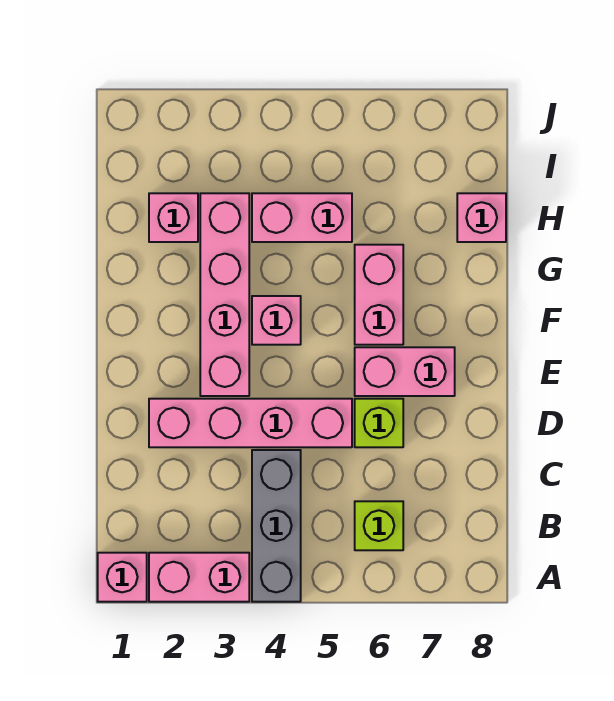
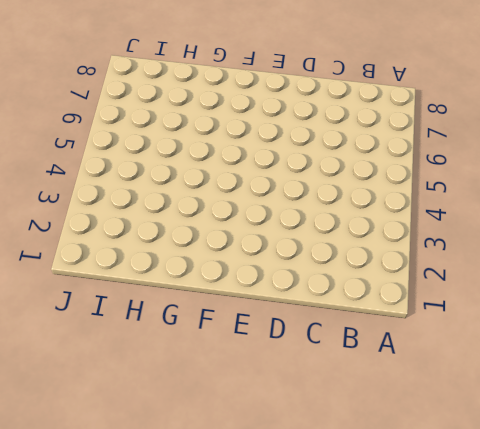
none -> pink brick A1 level 1
none -> pink brick A2:A3 level 1
none -> grey brick A4:C4 level 1

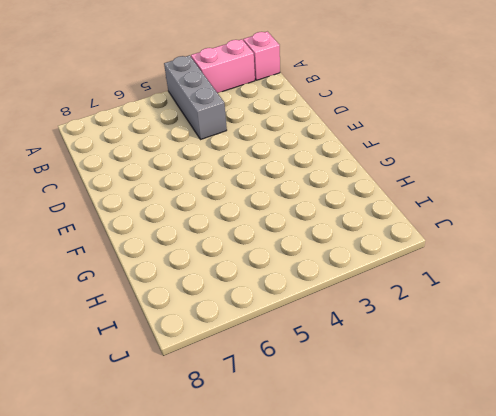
none -> lime brick B6 level 1
none -> pink brick D2:D5 level 1
none -> lime brick D6 level 1

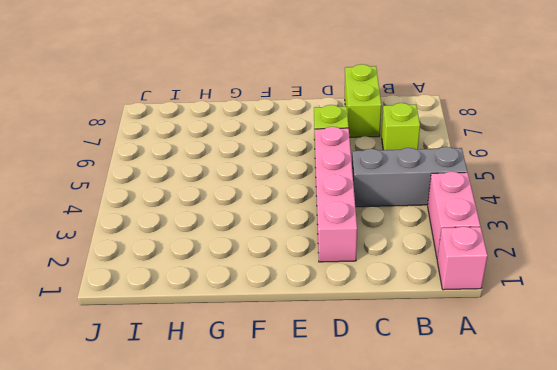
lime brick C7:C8 level 1 -> none
none -> pink brick E3:H3 level 1
none -> pink brick E6:E7 level 1
none -> pink brick F4 level 1

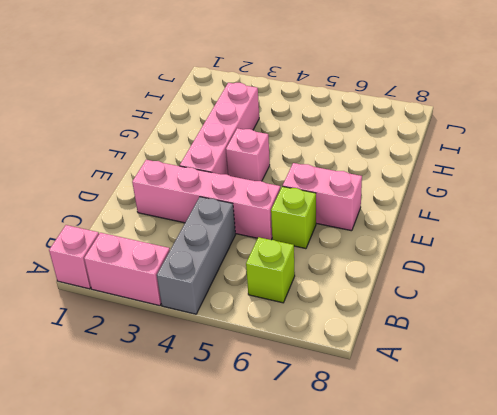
none -> pink brick F6:G6 level 1
none -> pink brick H2 level 1
none -> pink brick H4:H5 level 1

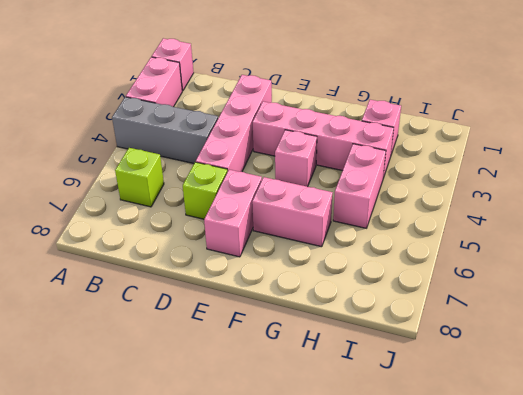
none -> pink brick H8 level 1

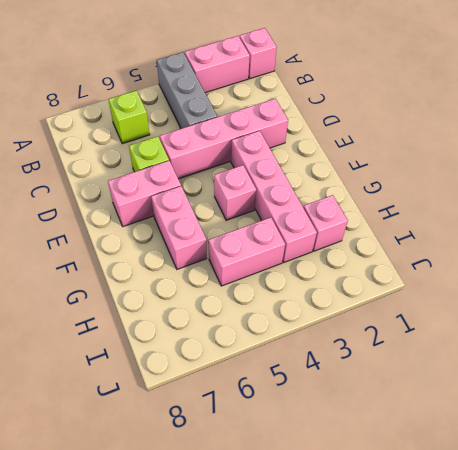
none -> pink brick H8 level 1

